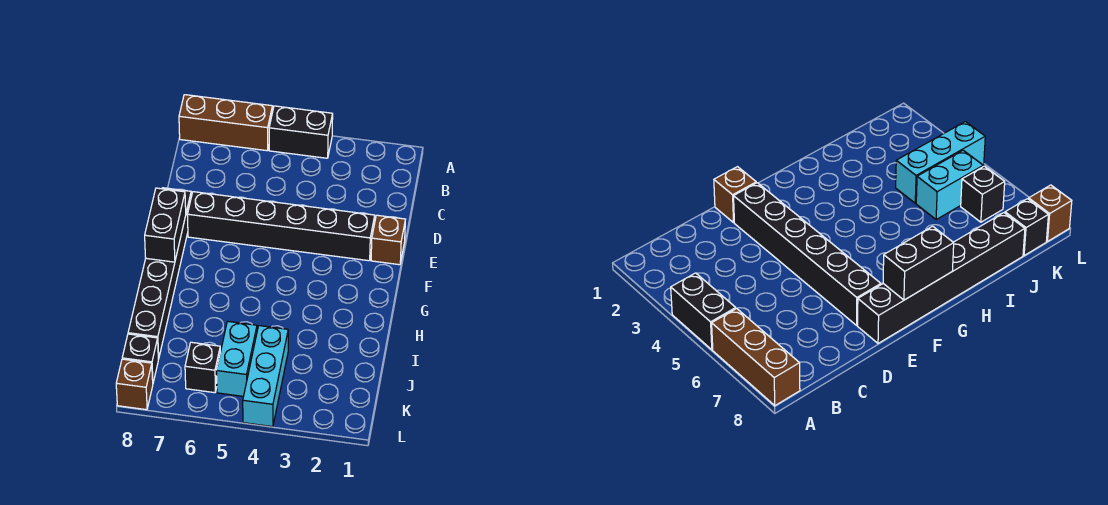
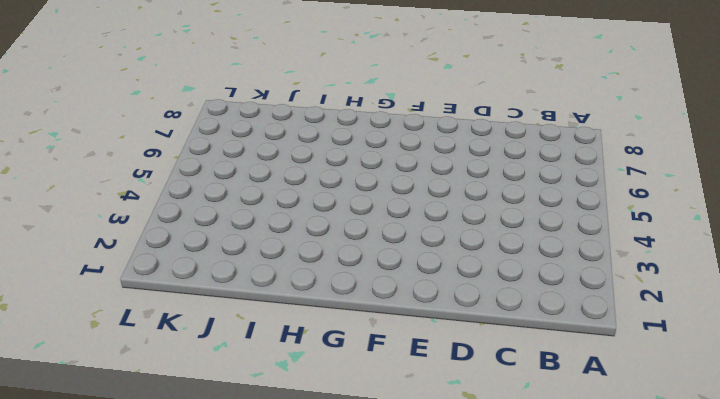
none -> black brick A4:A5 level 1
none -> brown brick A6:A8 level 1

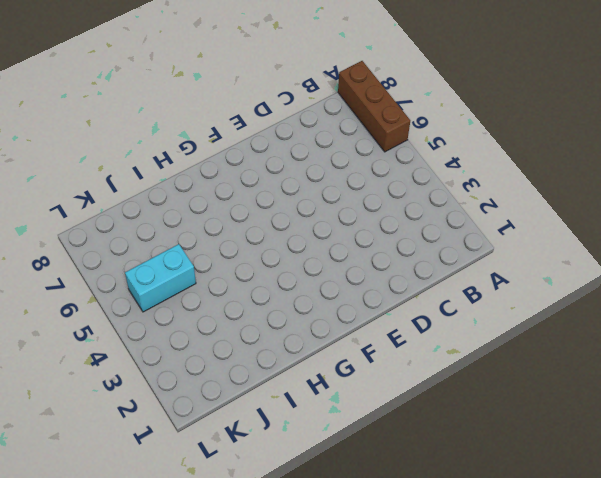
none -> black brick A4:A5 level 1
none -> brown brick E1 level 1

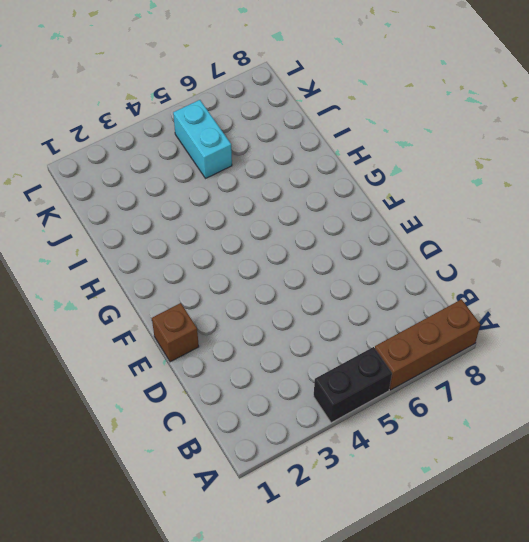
none -> black brick E2:E7 level 1
none -> black brick E8:J8 level 1

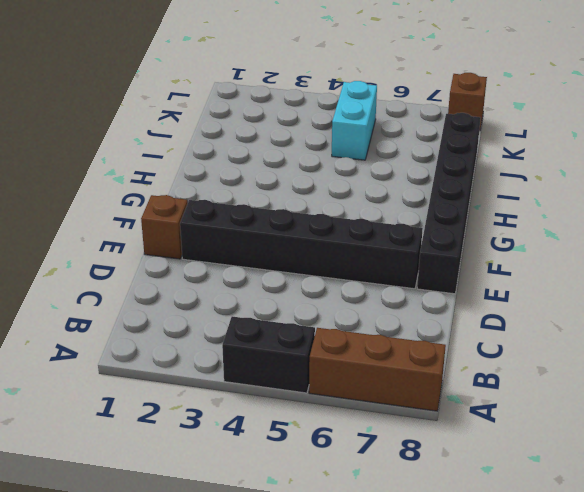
none -> cyan brick J4:L4 level 1
none -> black brick K6 level 1

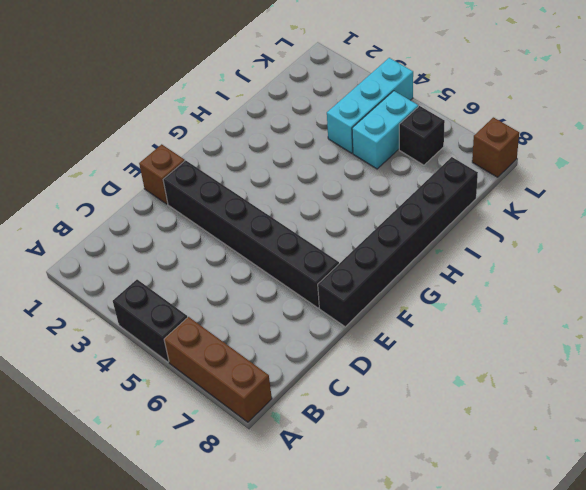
none -> black brick K8 level 1
none -> black brick F8:G8 level 2

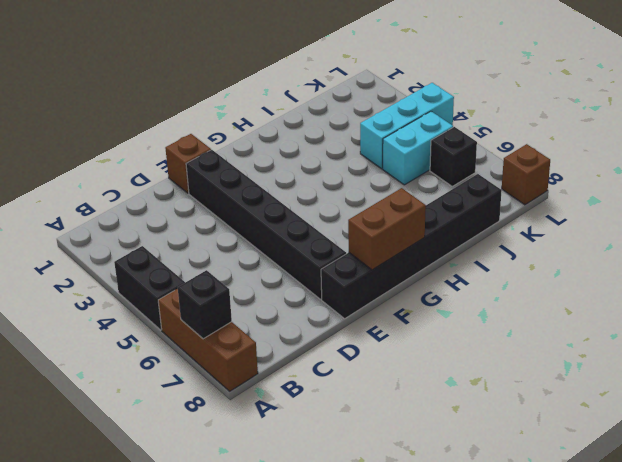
black brick A7 level 2 -> black brick K8 level 1
brown brick F8:G8 level 2 -> black brick F8:G8 level 2

